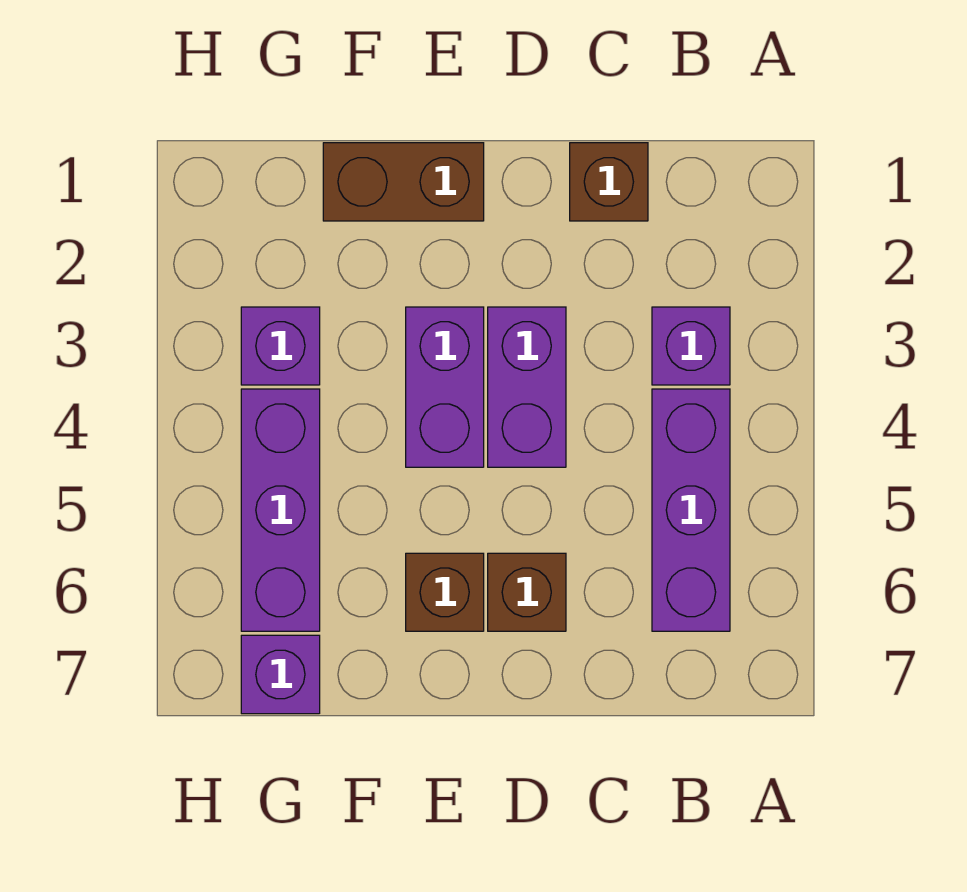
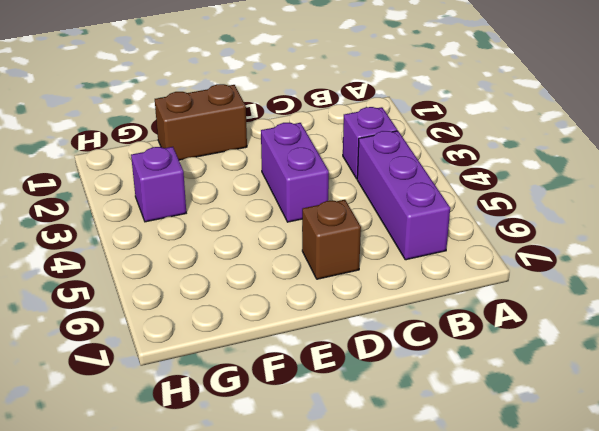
none -> brown brick C1 level 1
none -> purple brick E3:E4 level 1

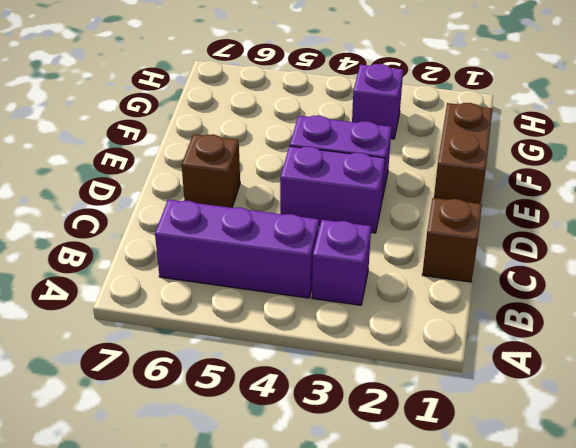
none -> brown brick E6 level 1
none -> purple brick G4:G6 level 1

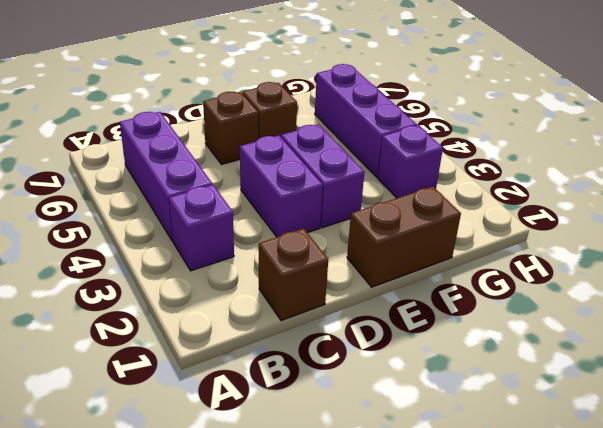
none -> purple brick G7 level 1

